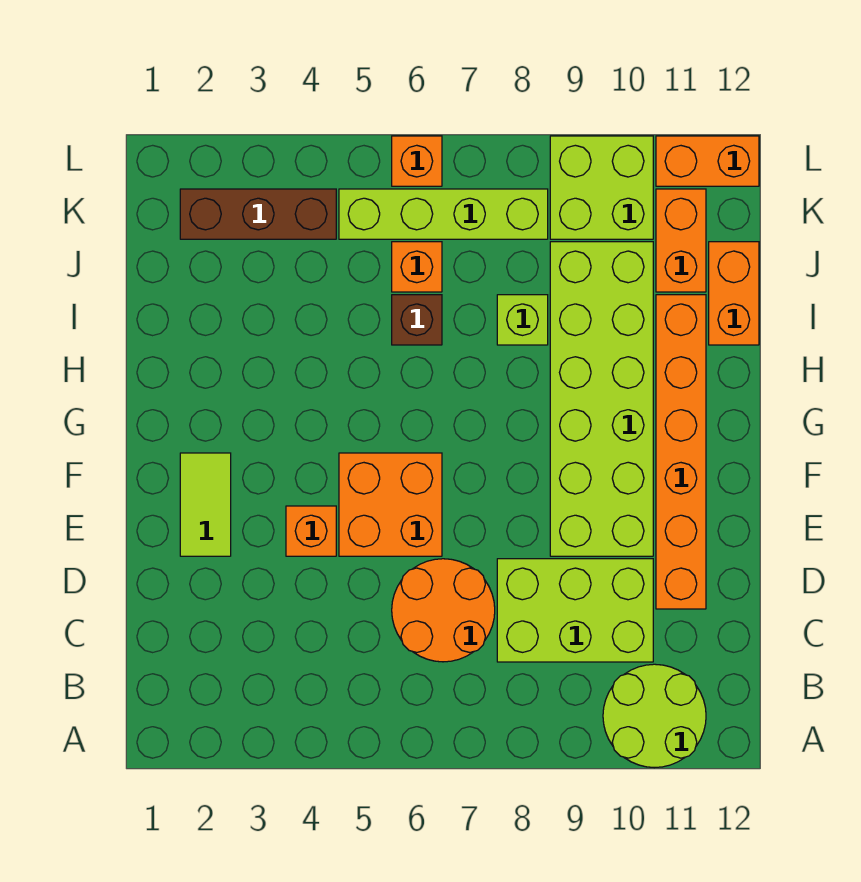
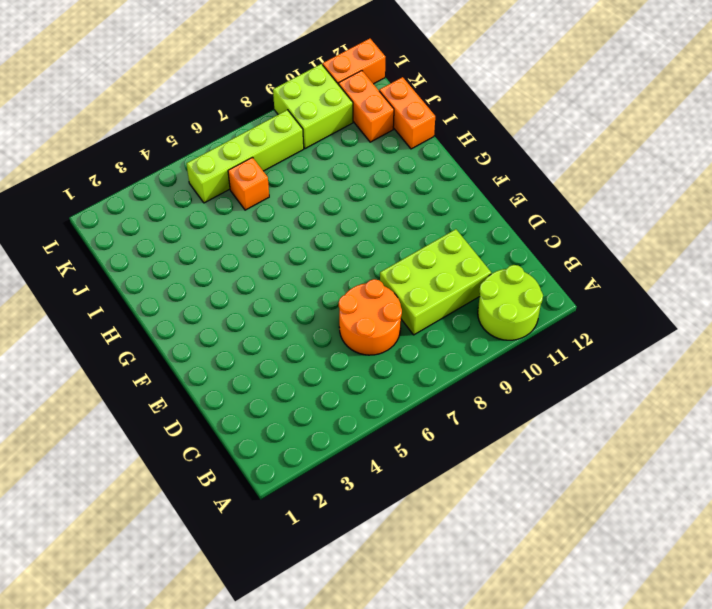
none -> orange brick D11:I11 level 1
none -> lime tile E2:F2 level 1
none -> orange brick E4 level 1

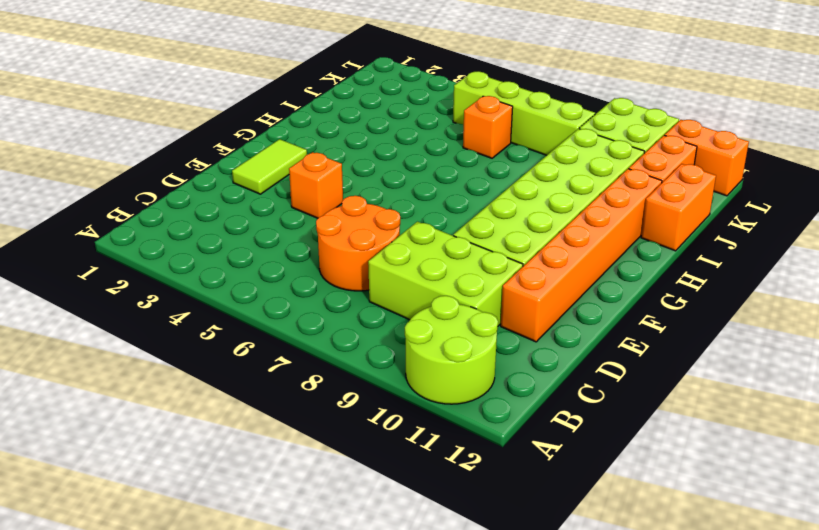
none -> orange brick E5:F6 level 1
none -> brown brick I6 level 1
none -> lime brick I8 level 1

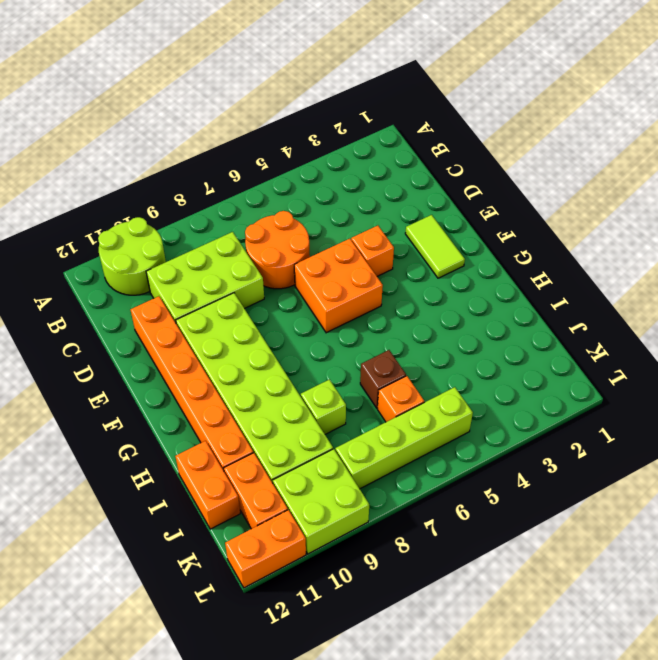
none -> brown brick K2:K4 level 1
none -> orange brick L6 level 1

